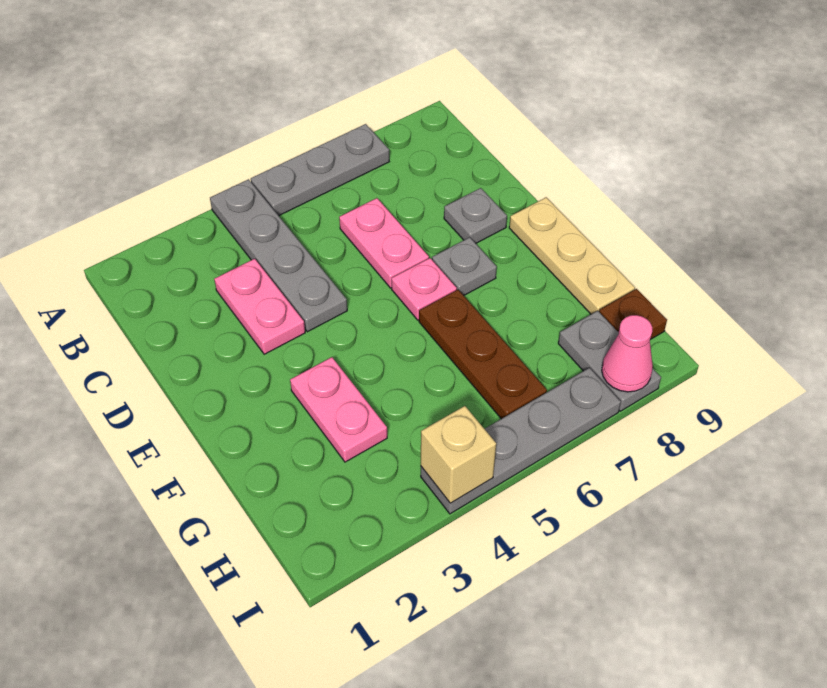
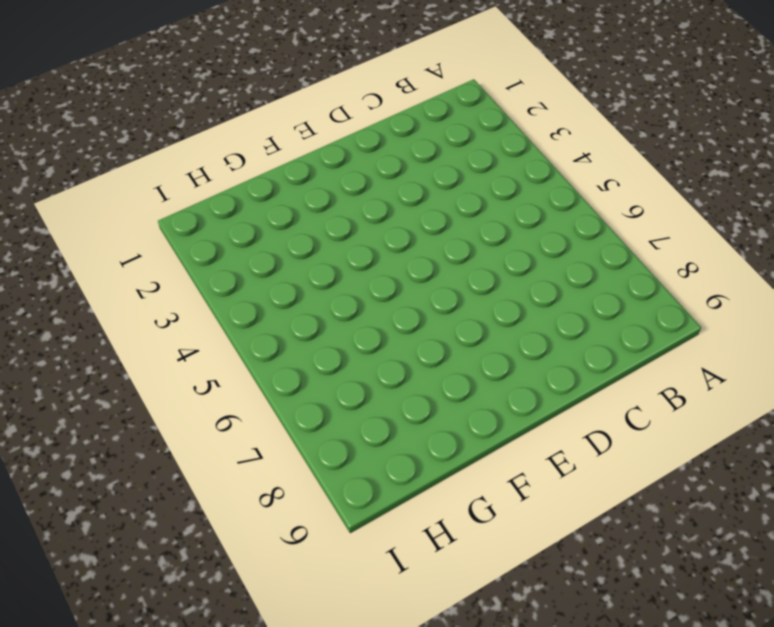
none -> grey plate A4:D4 level 1
none -> grey plate A5:A7 level 1
none -> pink plate C3:D3 level 1

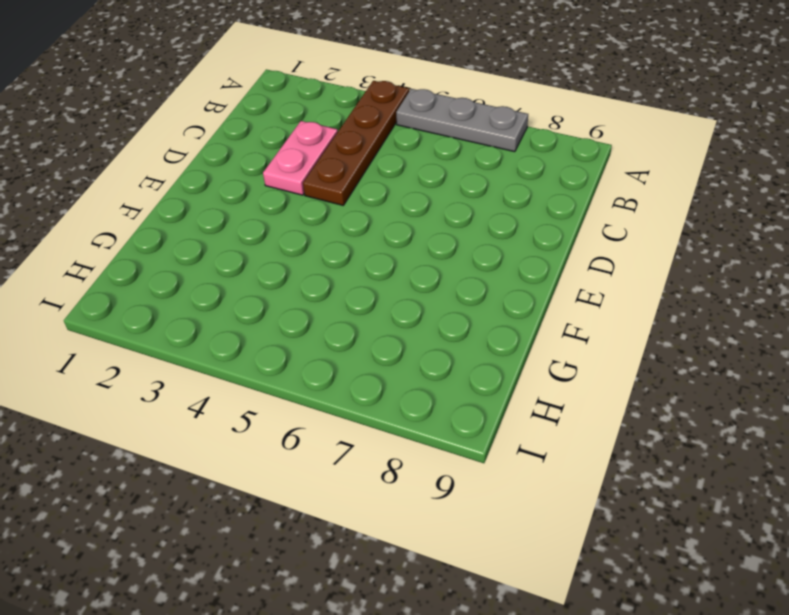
brown plate A4:D4 level 1 -> grey plate A4:D4 level 1
none -> pink plate C6:D6 level 1
none -> grey plate D8 level 1
none -> pink plate E6 level 1

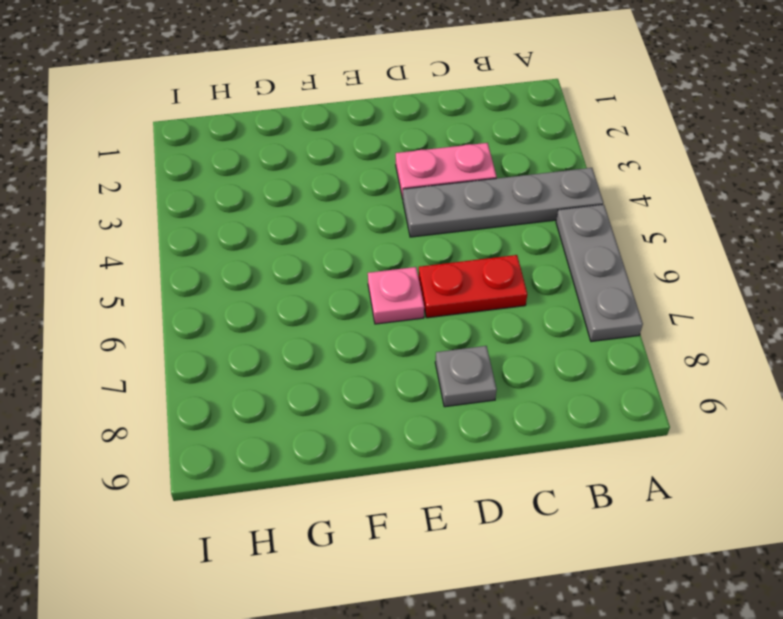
red plate C6:D6 level 1 -> pink plate C6:D6 level 1
none -> grey plate E7 level 1
none -> tan plate E9:G9 level 1
none -> pink plate F3:G3 level 1

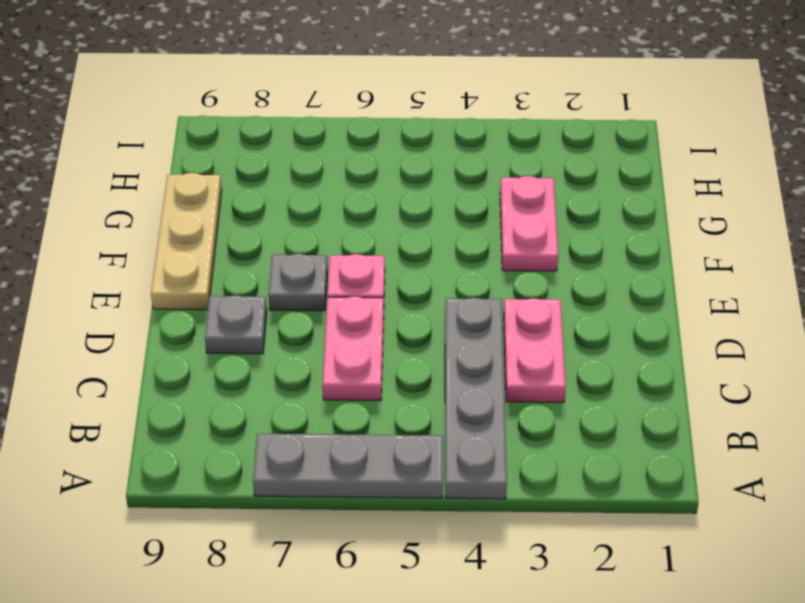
none -> brown plate F6:H6 level 1
none -> grey plate H8:I8 level 1
none -> brown plate H9 level 1

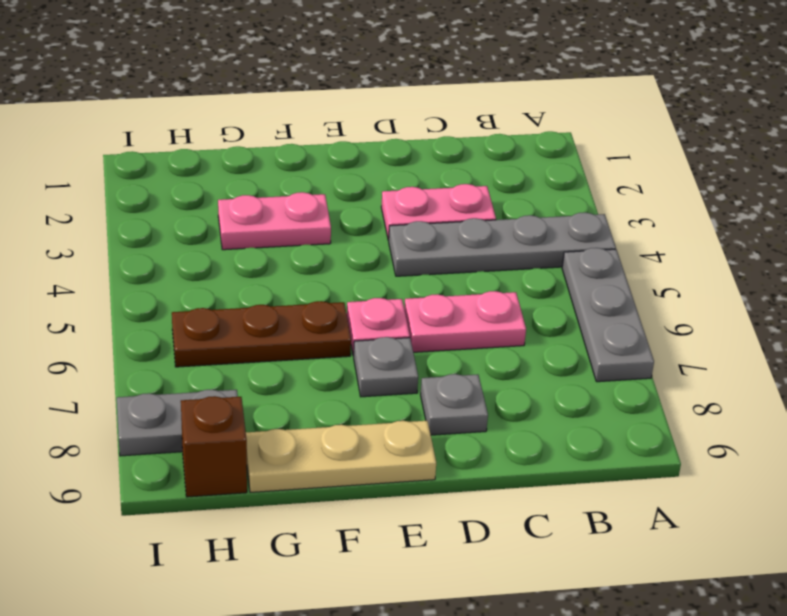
brown brick H9 level 1 -> brown plate H9 level 1
none -> grey plate I4:I7 level 1
none -> tan brick I4 level 2
none -> pink cone I8 level 2

